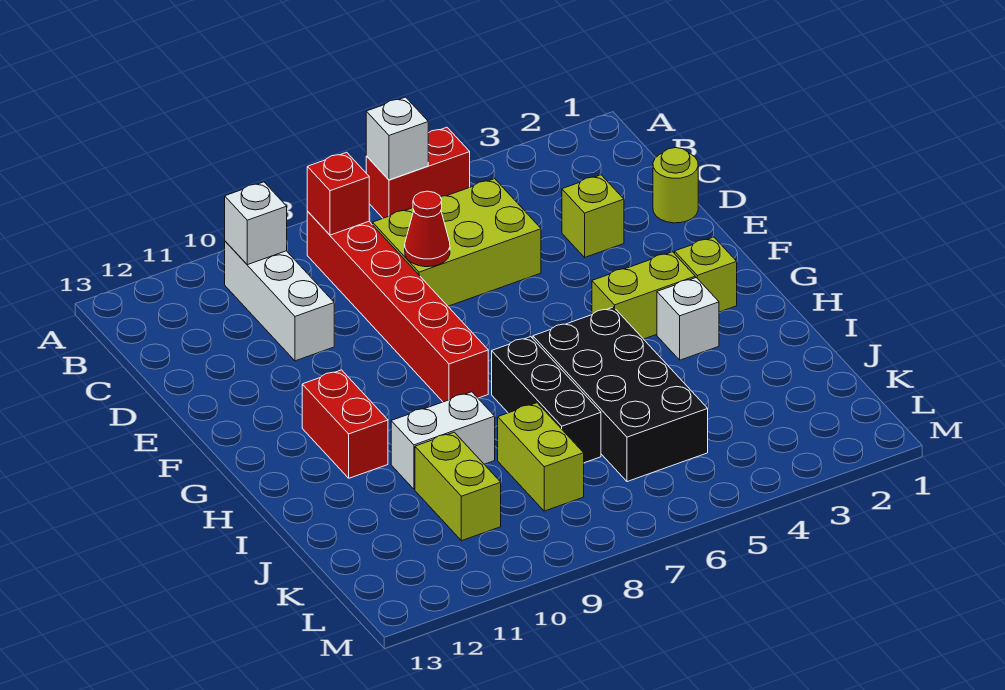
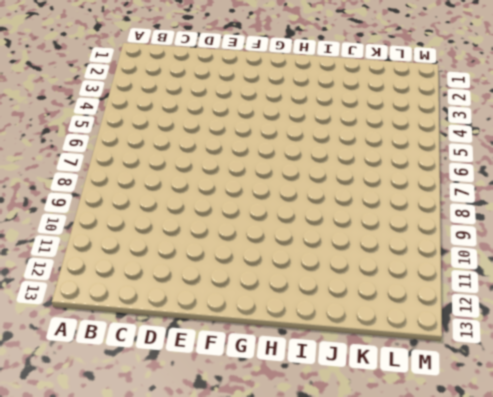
none -> red brick A5:A6 level 1
none -> red brick B8:G8 level 1
none -> white brick B10:D10 level 1

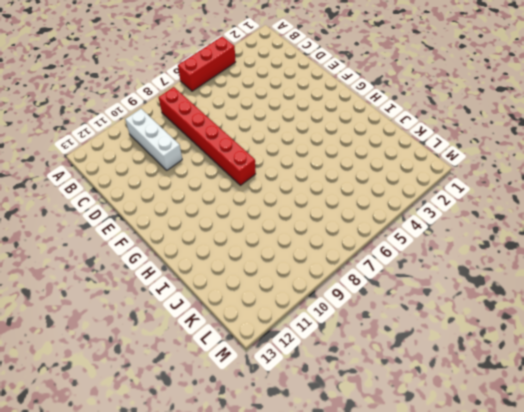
red brick A4:A6 level 1 -> red brick A5:A6 level 1
none -> lime brick C5:D7 level 1
none -> lime round brick D1 level 1
none -> lime brick D3 level 1

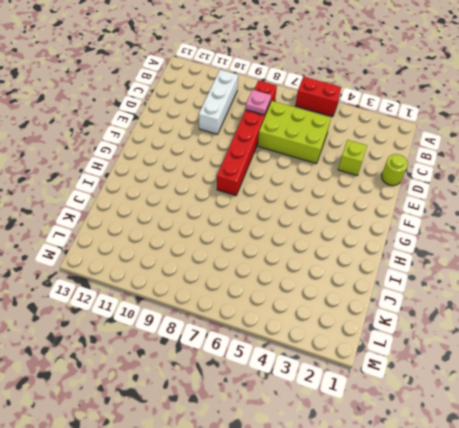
pink plate C8 level 2 -> none
none -> lime brick G2 level 1
none -> lime brick G3:G4 level 1
none -> red brick G11:H11 level 1

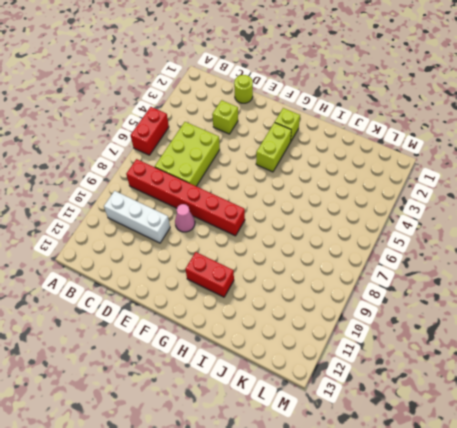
pink cone E9 level 1 -> none
none -> white brick H3 level 1
none -> black brick H5:K6 level 1
none -> black brick H7:J7 level 1

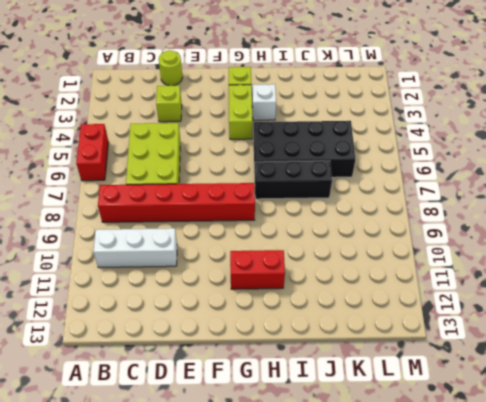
none -> white brick I9:I10 level 1
none -> lime brick J8:K8 level 1
none -> lime brick J10:K10 level 1

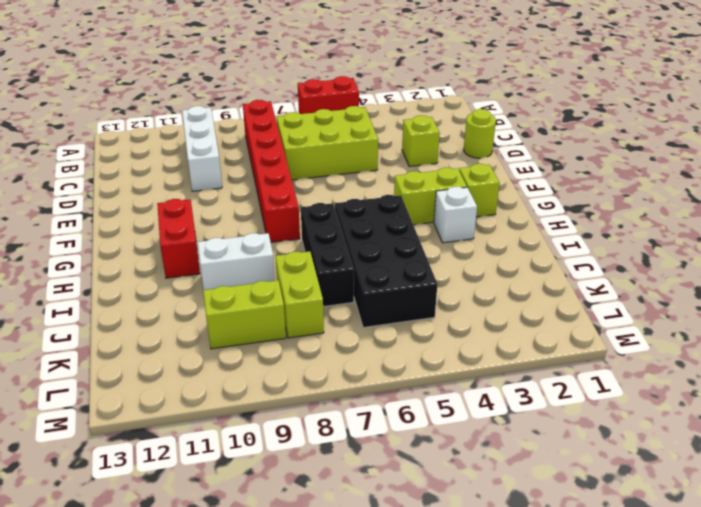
lime brick K9:K10 level 1 -> lime brick J10:K10 level 1
none -> white brick A6 level 2
none -> red brick B8 level 2
none -> white brick B10 level 2

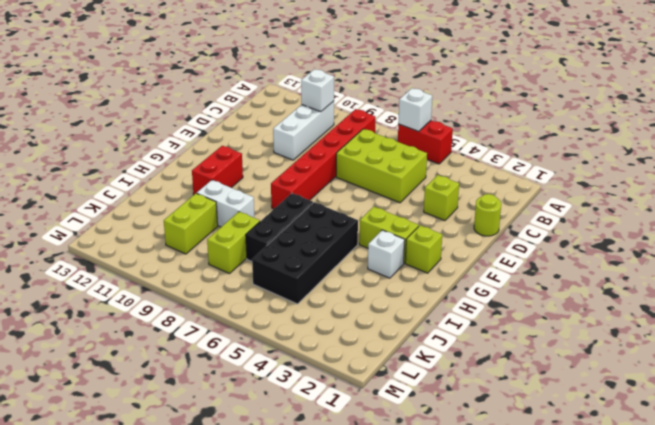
none -> red brick B8 level 2
none -> red cone D7 level 2

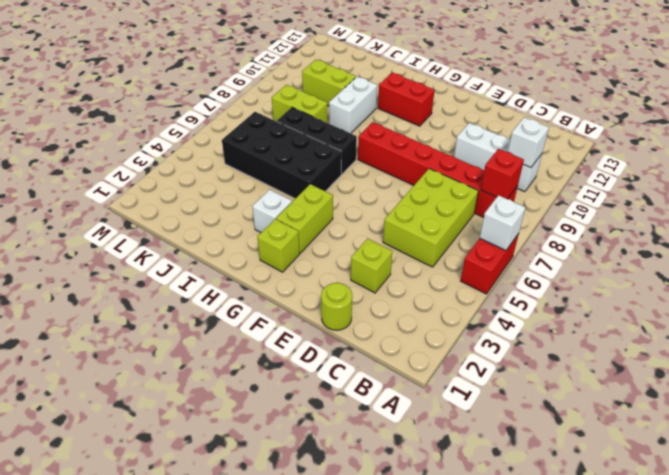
none -> red cone D7 level 2

